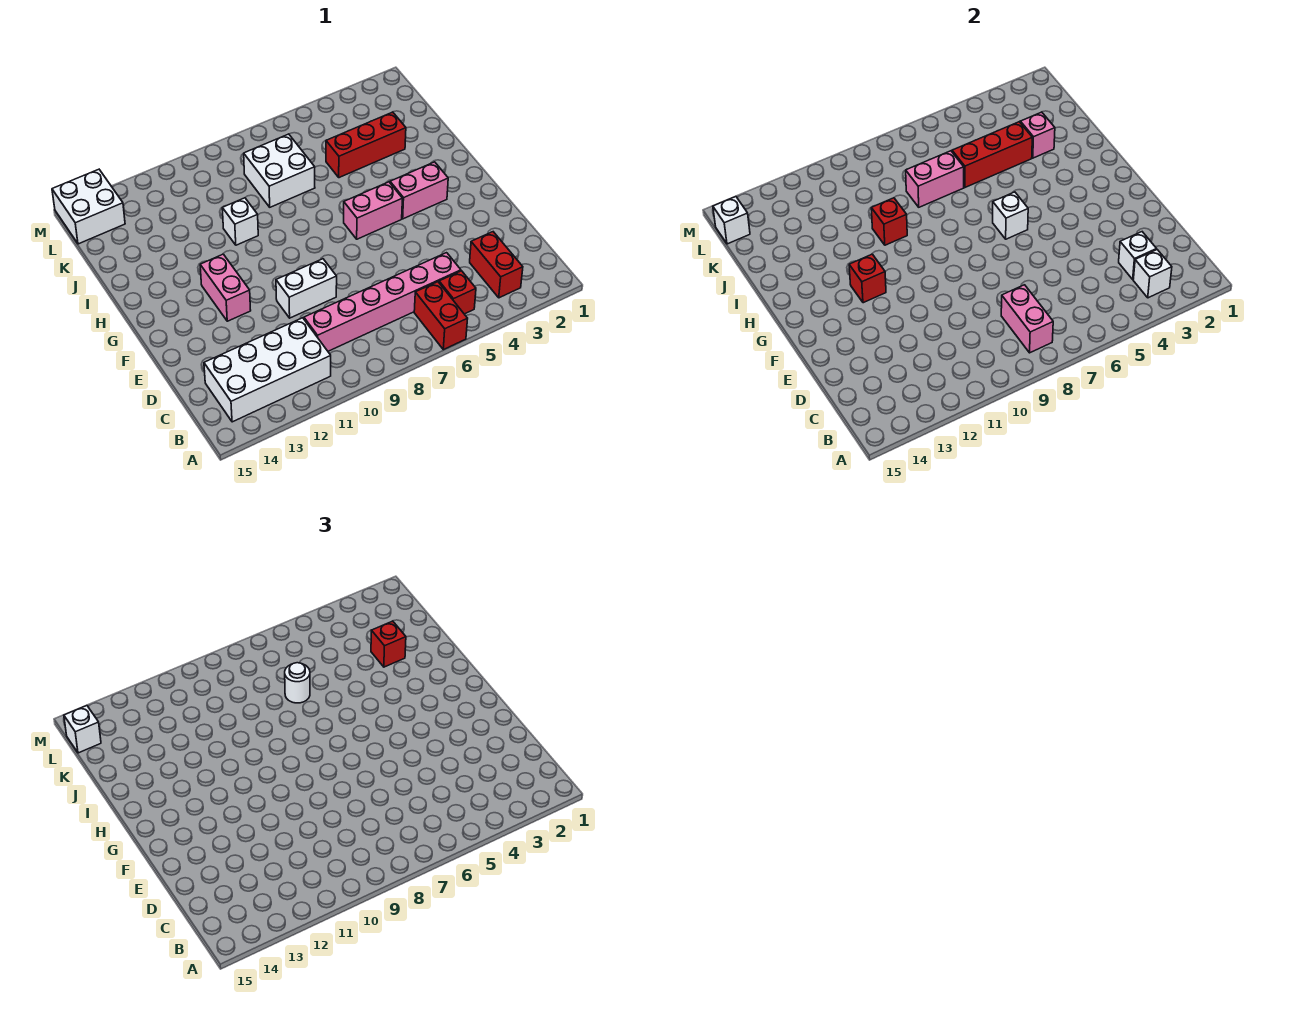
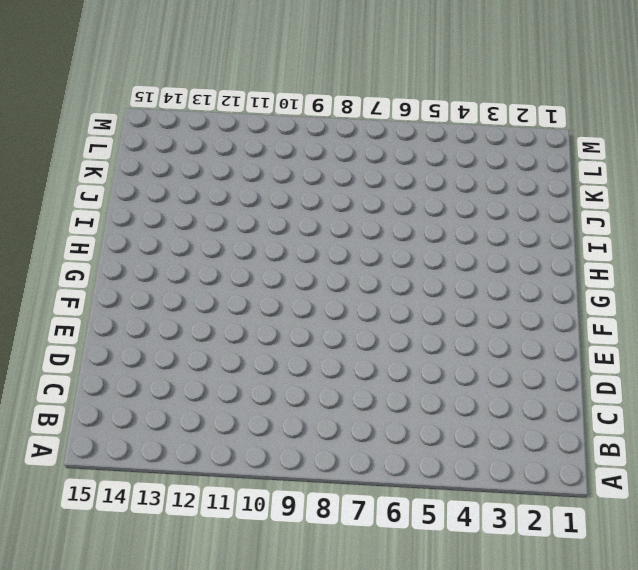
none -> red brick A6:B6 level 1
none -> red brick B3:C3 level 1
none -> red brick B5 level 1

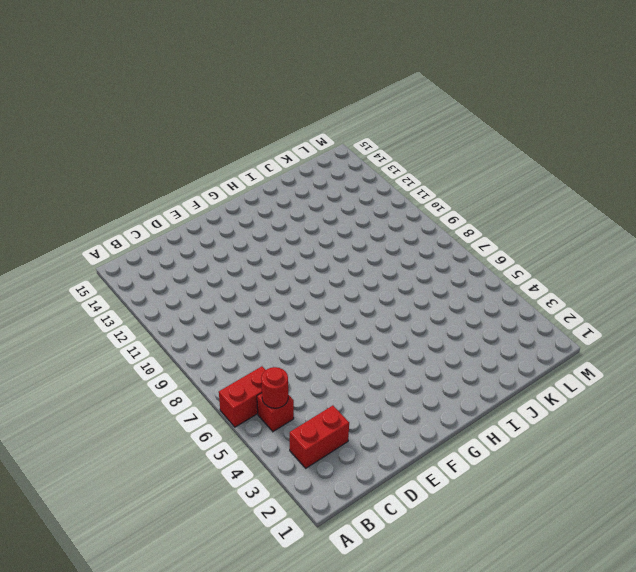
red round brick B5 level 2 -> none
none -> white brick B11:C14 level 1
none -> pink brick C5:C10 level 1
none -> white brick E9:E10 level 1

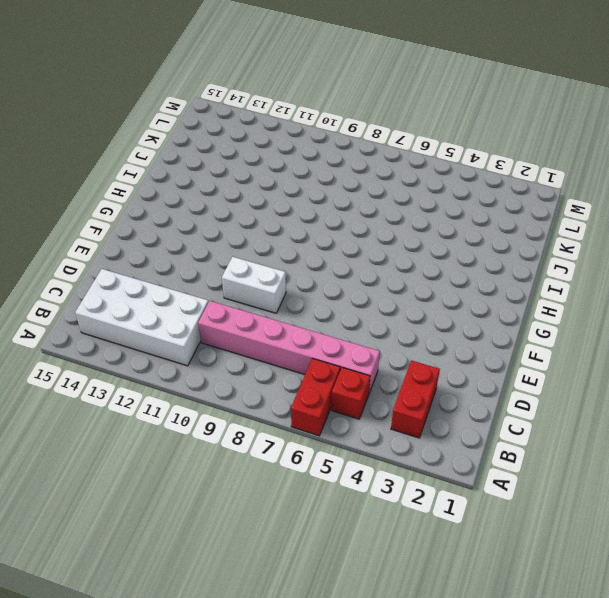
none -> pink brick F12:G12 level 1
none -> pink brick G3:G4 level 1
none -> pink brick G5:G6 level 1

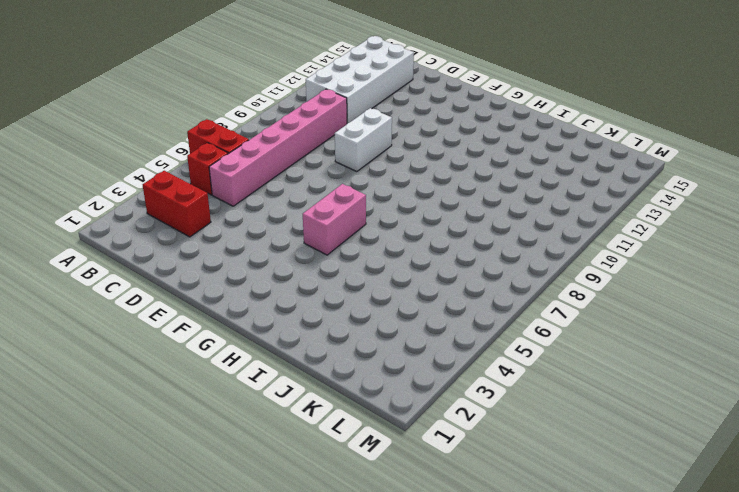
none -> pink brick F12:G12 level 1
none -> pink brick G3:G4 level 1
none -> white brick I10 level 1

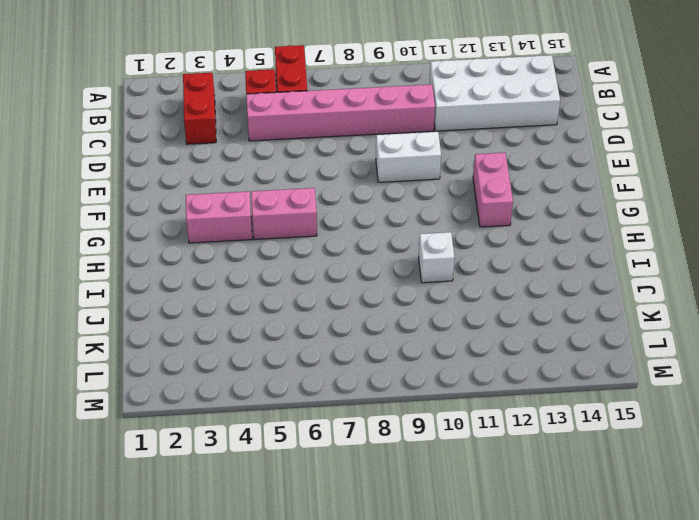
none -> red brick J3:J5 level 1
none -> white brick J7:K8 level 1
none -> white brick L14:M15 level 1

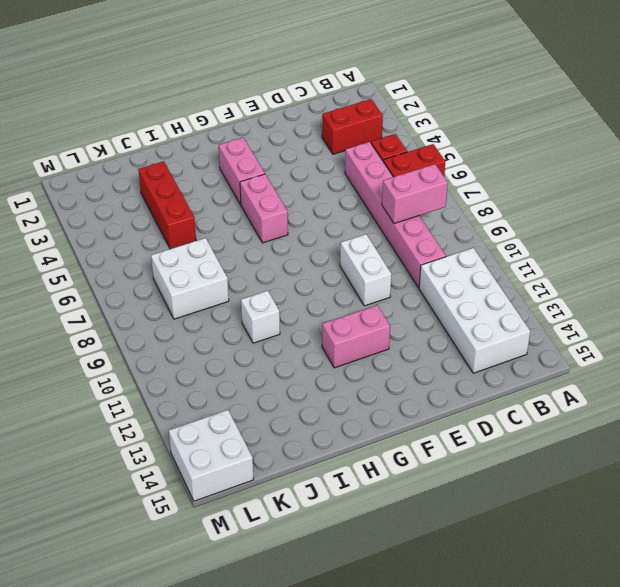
none -> white brick B3 level 2
none -> white brick C3 level 2
none -> white brick G6 level 2

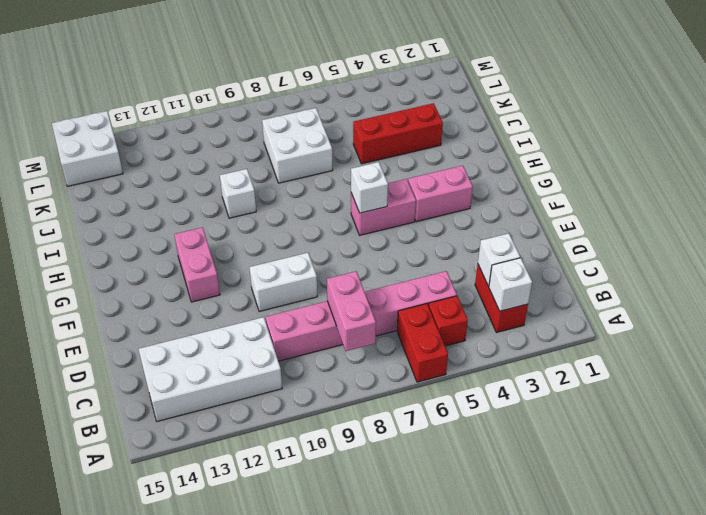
none -> red brick G12 level 2
none -> red brick I10 level 2
none -> pink brick J3 level 2

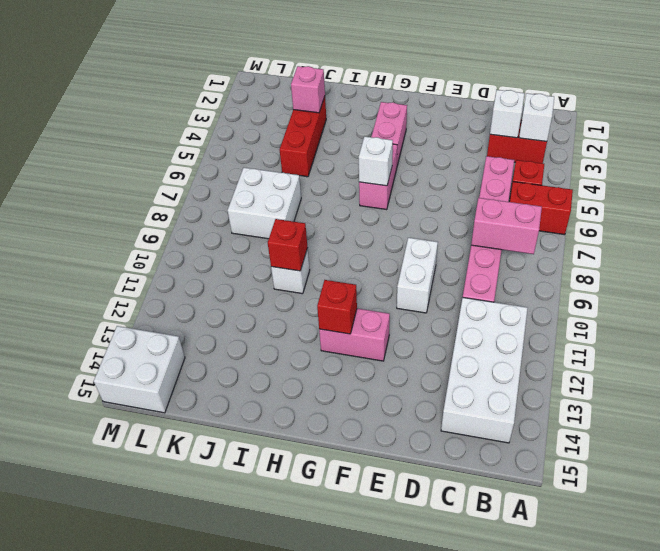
none -> red brick J4:J6 level 2
none -> pink brick J7:J8 level 2
none -> white brick L15 level 2

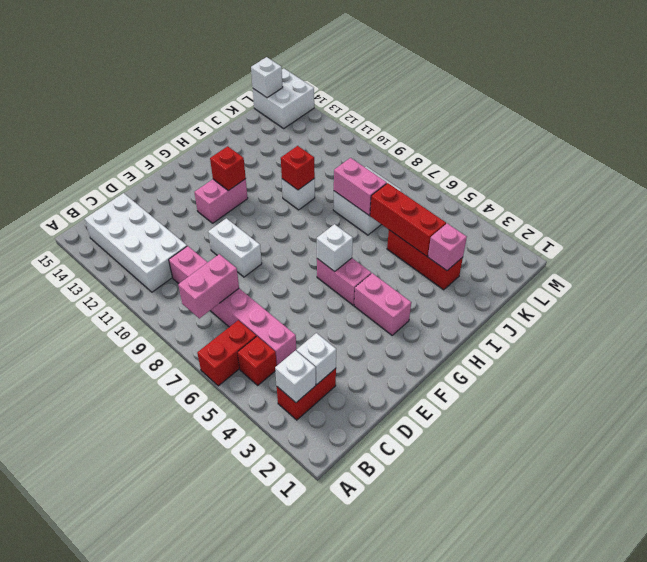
none -> red brick J3 level 3
none -> white round brick J7 level 3
none -> white brick L15 level 3

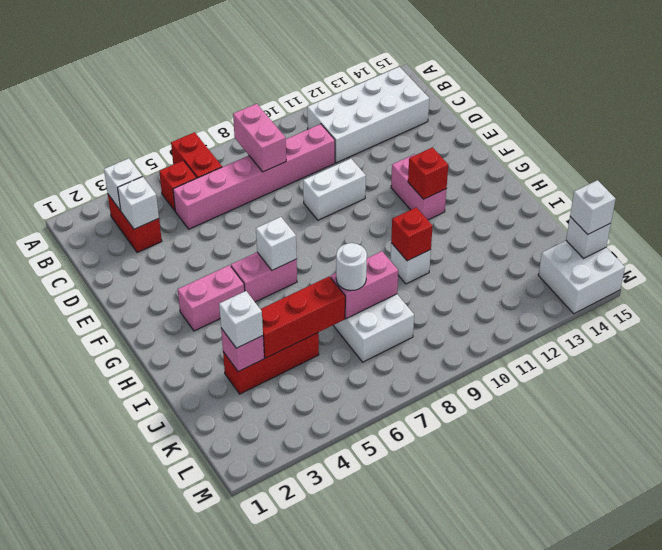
white brick J3 level 3 -> red brick J3 level 3

